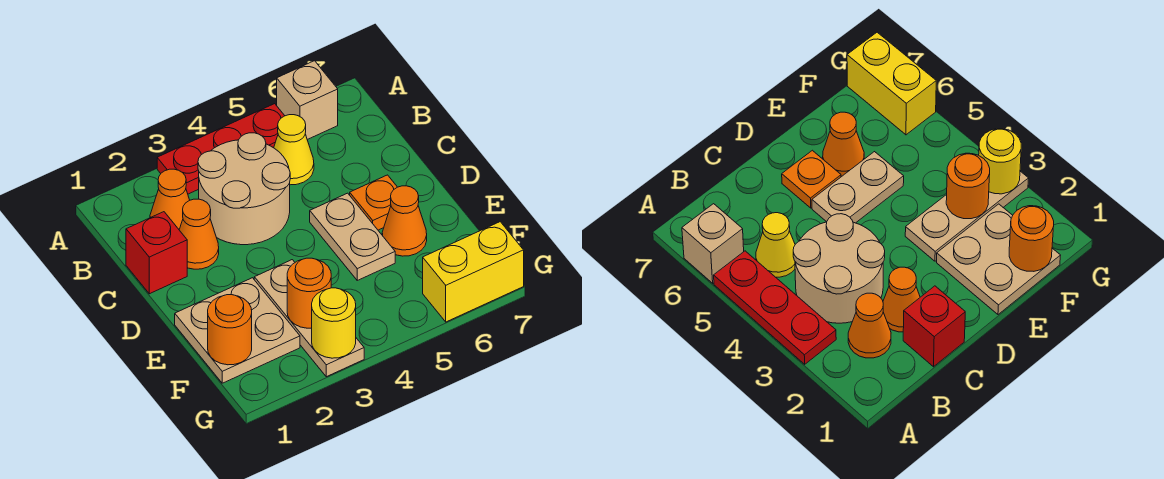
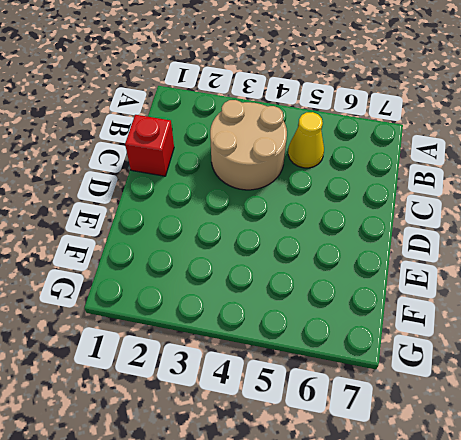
none -> red plate A3:A5 level 1
none -> tan brick A6 level 1
none -> orange cone B2 level 1

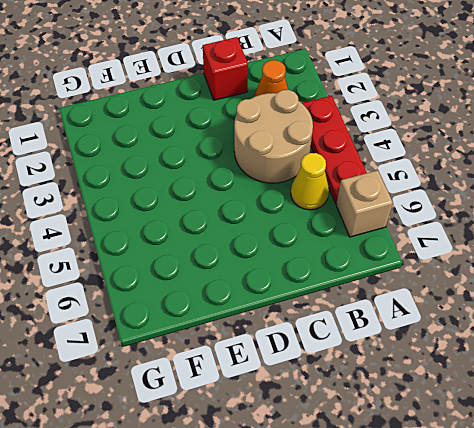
none -> orange cone C2 level 1
none -> tan plate D5:E5 level 1
none -> orange plate D6 level 1

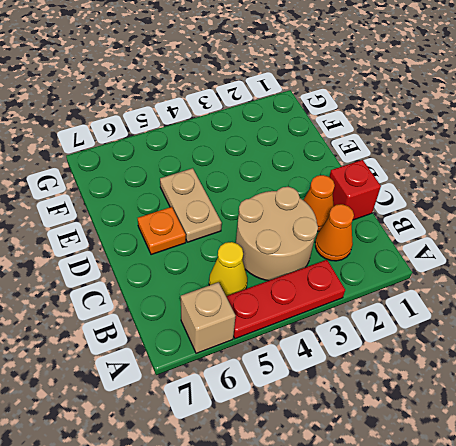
none -> tan plate E1:F2 level 1
none -> tan plate E3:G3 level 1
none -> orange cone E6 level 1

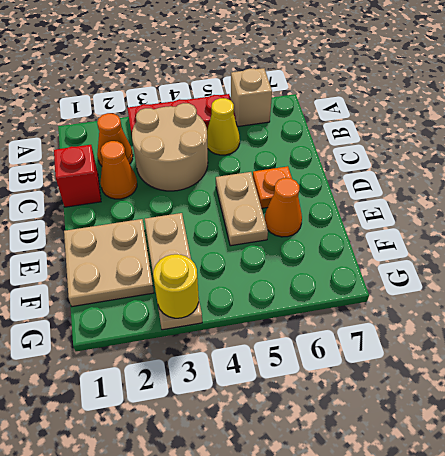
none -> yellow brick G6:G7 level 1
none -> orange round brick F1 level 2
none -> orange round brick F3 level 2

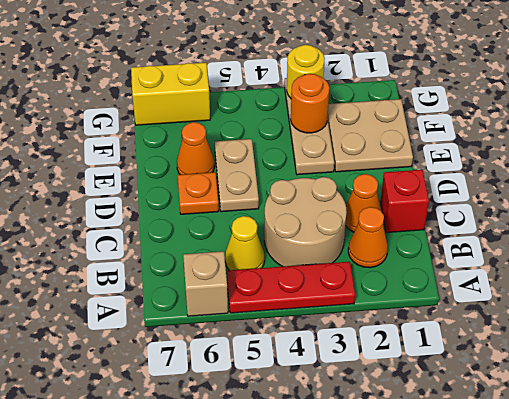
none -> orange round brick F1 level 2

